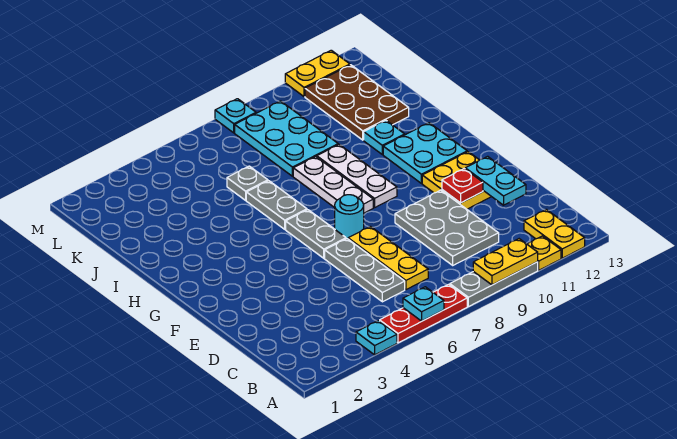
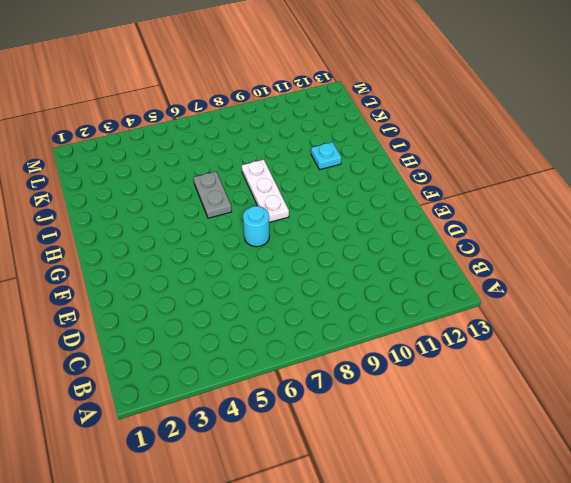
none -> cyan plate A4 level 1
none -> red plate A5:A7 level 1
none -> grey plate A8:A10 level 1

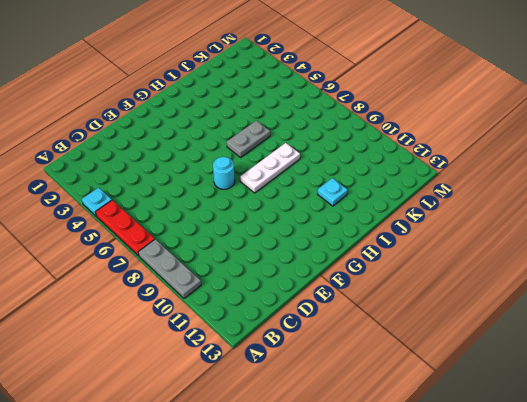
none -> yellow plate A11 level 1
none -> yellow plate A12:B12 level 1
none -> grey plate C6:E6 level 1

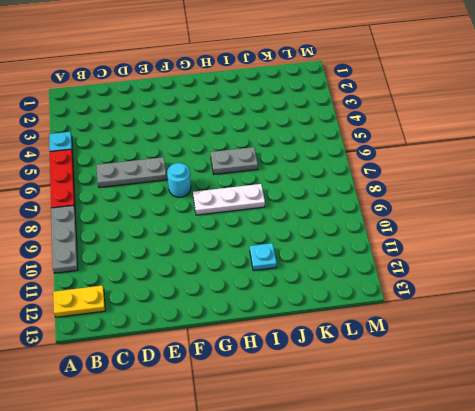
none -> yellow plate A11 level 1
none -> yellow plate C7:E7 level 1
none -> grey plate C9:E10 level 1

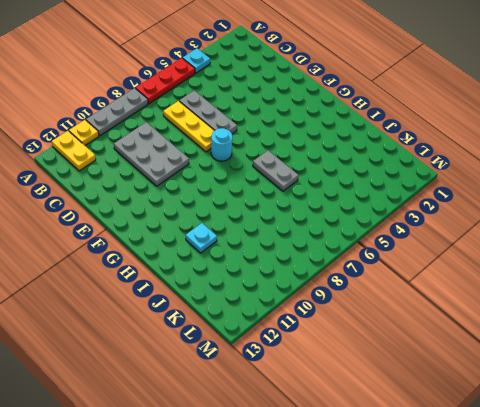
none -> yellow plate E11:F12 level 1
none -> grey plate F6:G6 level 1
none -> white plate G8:I8 level 1

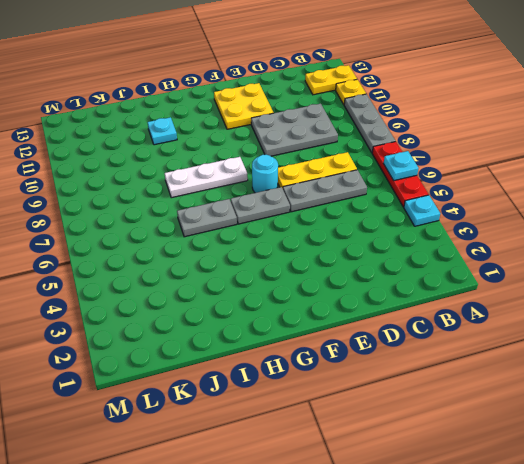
none -> white plate G9:I9 level 1
none -> cyan plate G11:H12 level 1
none -> grey plate J6 level 1

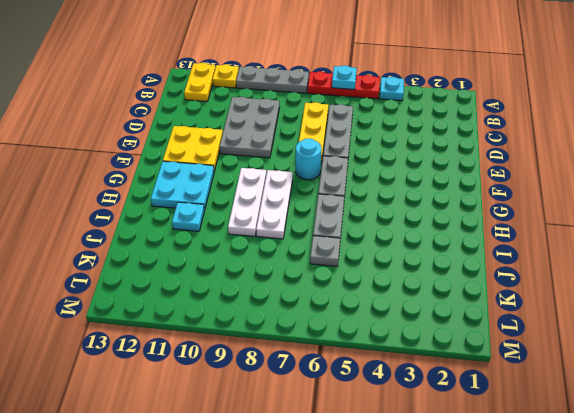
none -> cyan plate J8:L9 level 1
none -> brown plate J11:L12 level 1
none -> cyan plate M8 level 1

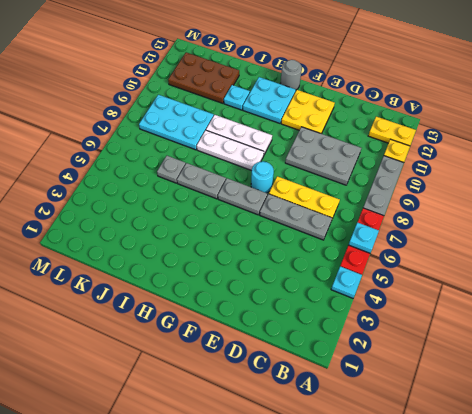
grey round brick G13 level 1 -> none
none -> cyan plate M8 level 1
none -> yellow plate M11:M12 level 1
none -> yellow plate A9:A10 level 2

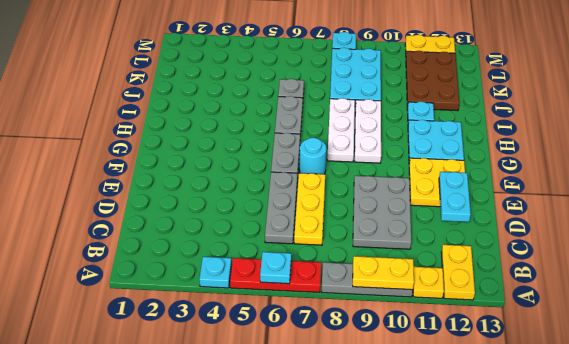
none -> red plate E11 level 2

